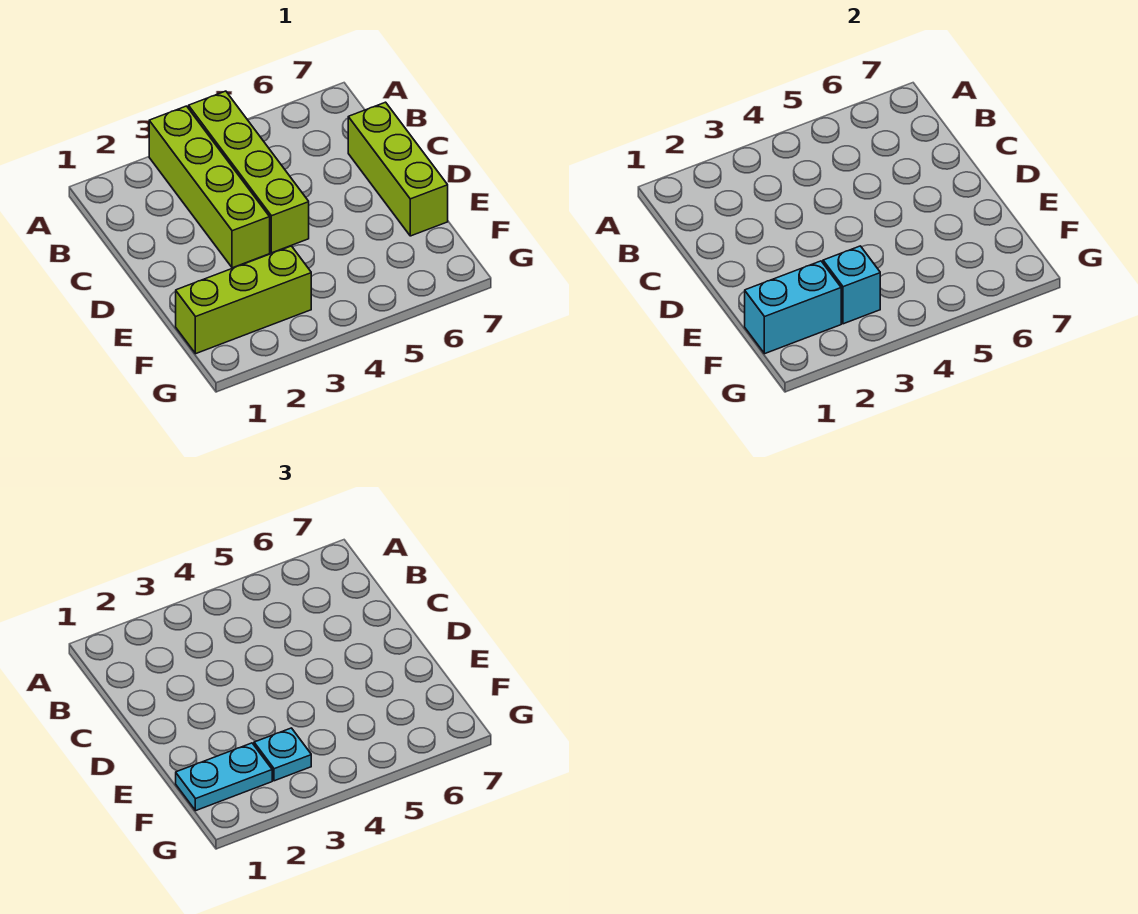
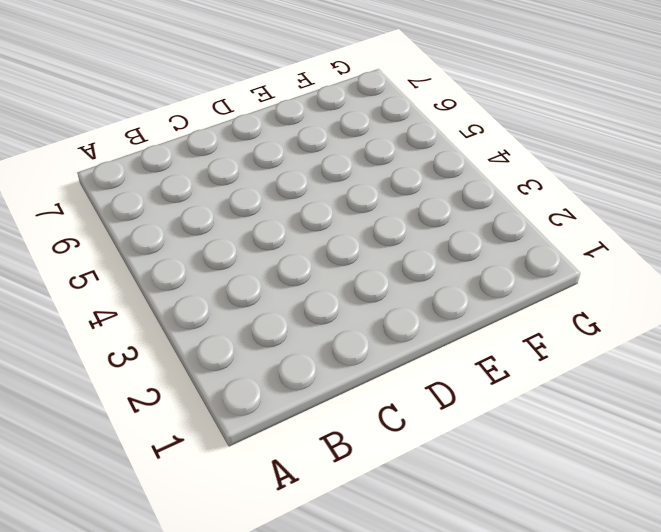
none -> lime brick A3:D3 level 1
none -> lime brick A4:D4 level 1

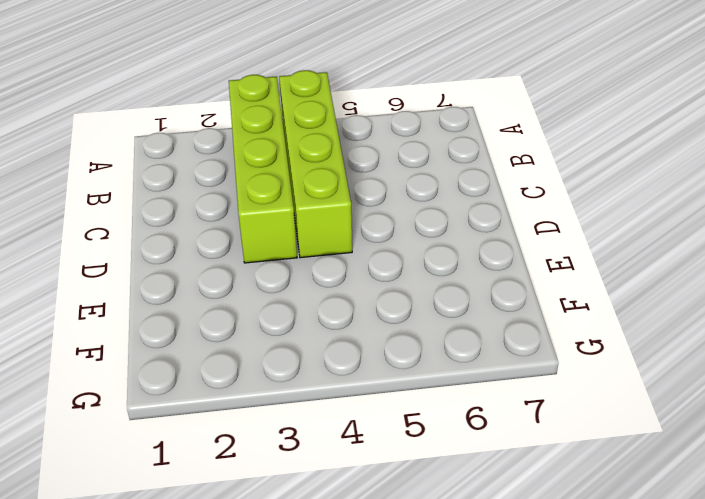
none -> lime brick C7:E7 level 1
none -> lime brick F1:F3 level 1

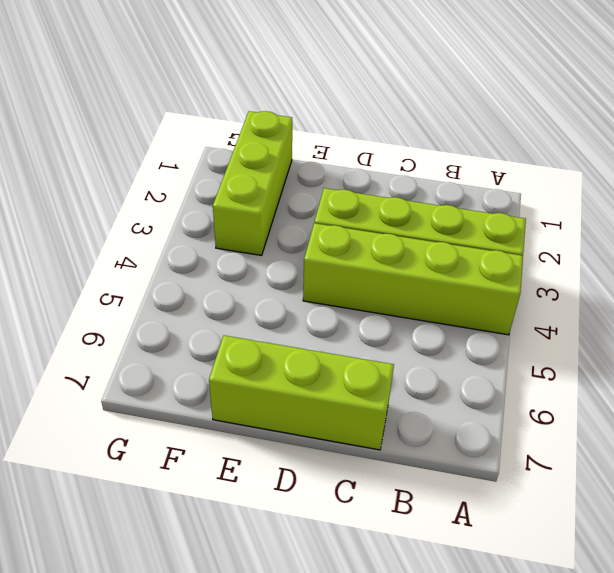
none -> cyan brick F1:F2 level 2
none -> cyan brick F3 level 2

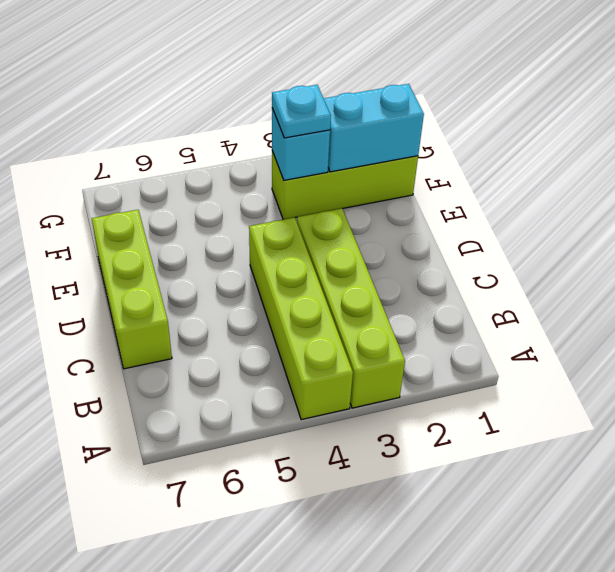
none -> cyan plate F1:F2 level 3

